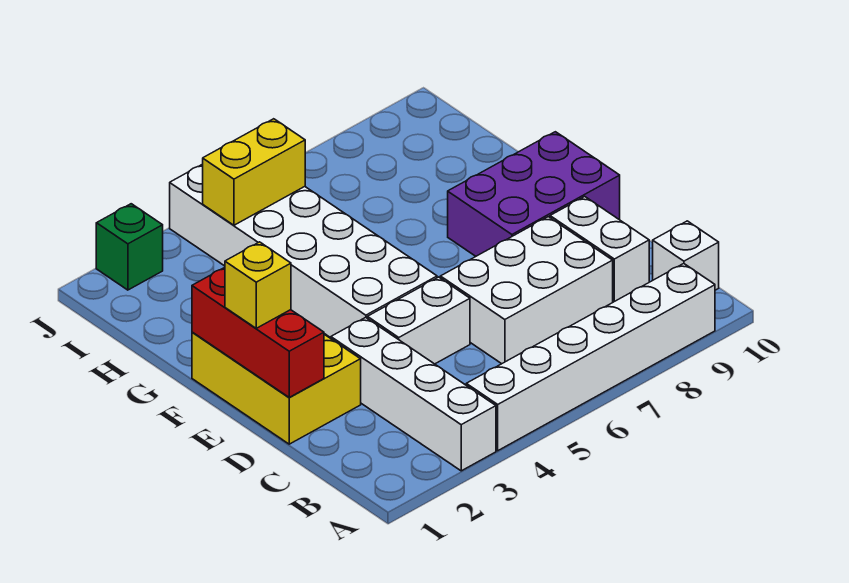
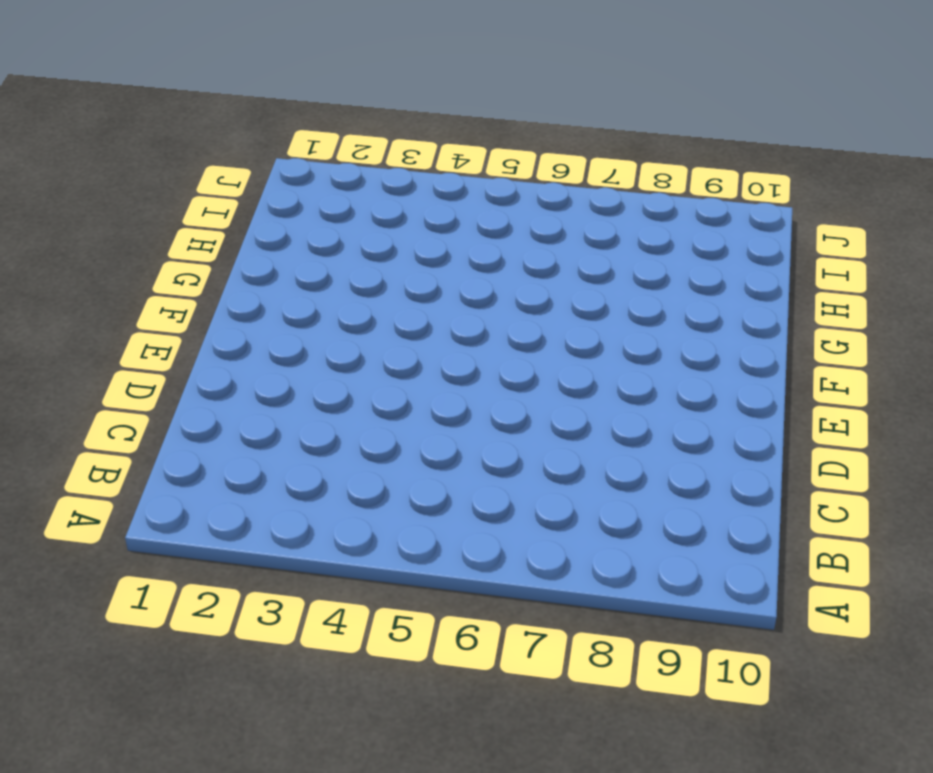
none -> white brick A3:D3 level 1
none -> white brick A4:A9 level 1
none -> white brick B10 level 1

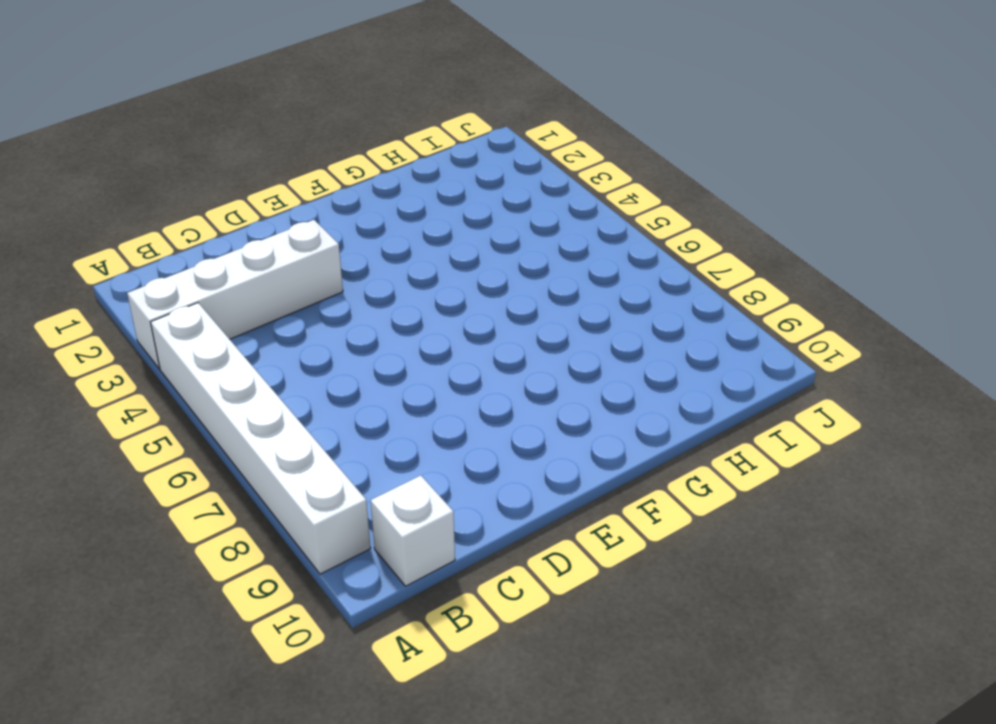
none -> white brick C6:D8 level 1
none -> white brick C9:D9 level 1
none -> yellow brick D1:F2 level 1

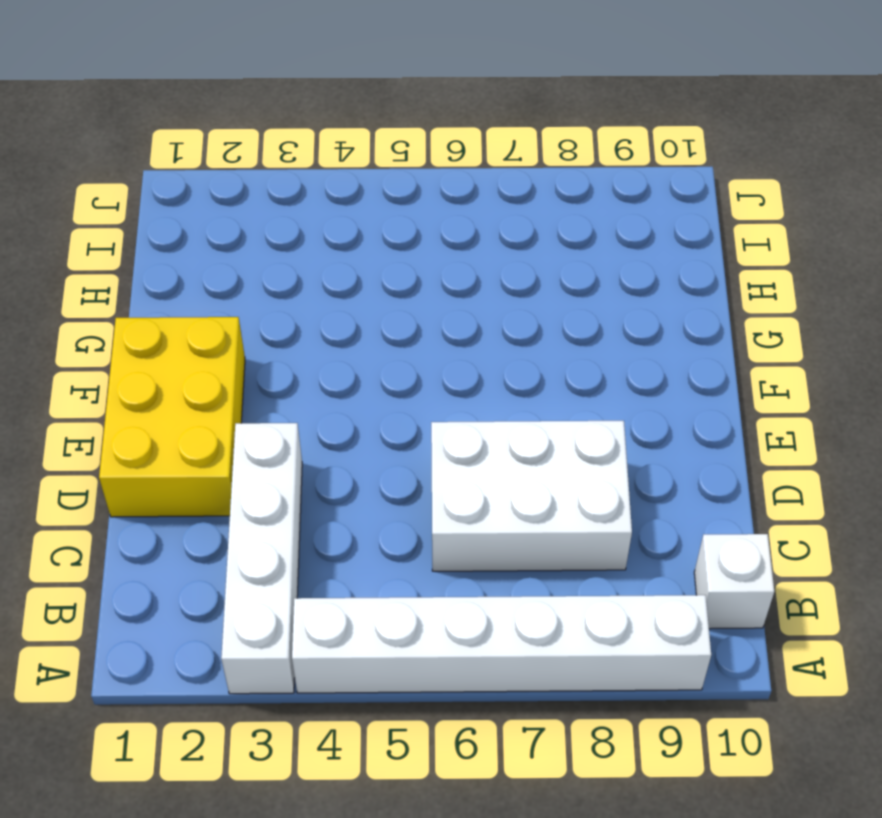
none -> white brick C9:D9 level 1
none -> white brick D4:D5 level 1
none -> white brick E4:J5 level 1

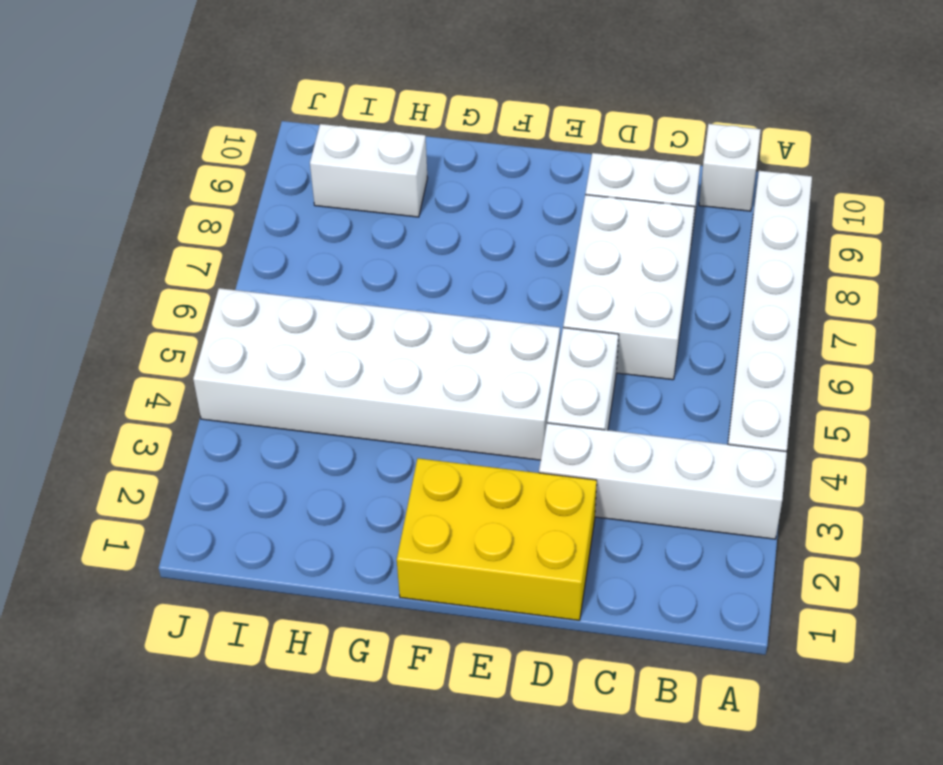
white brick H9:I9 level 1 -> none
none -> purple brick E8:F10 level 1
none -> green brick J2 level 1
none -> red brick D1:F1 level 2

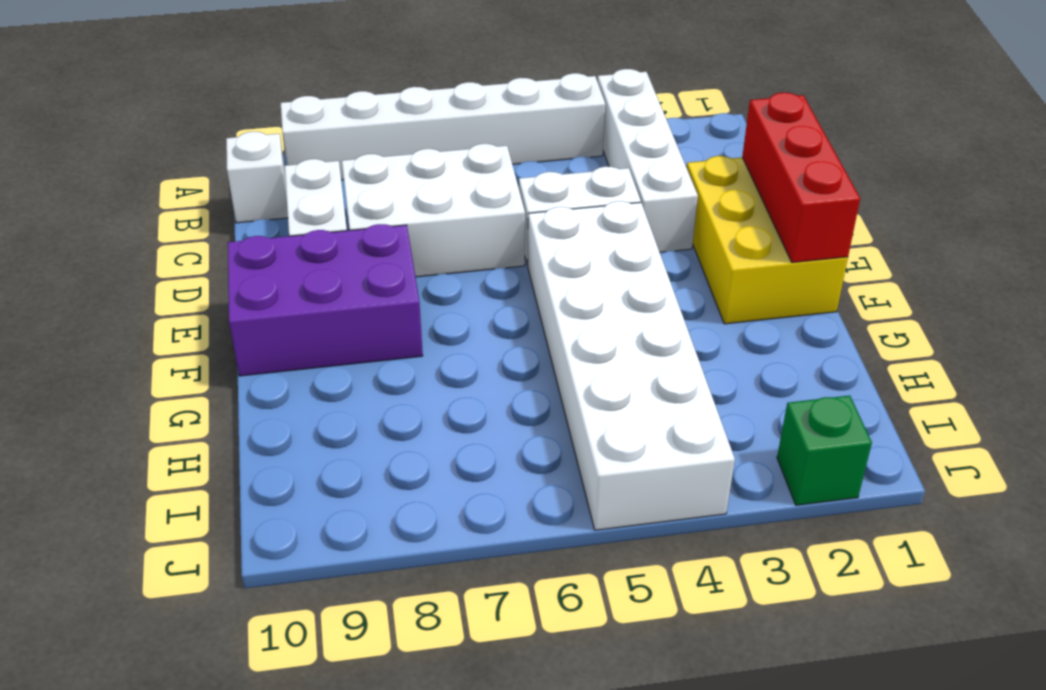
none -> yellow brick I4:I5 level 2
none -> yellow brick E1 level 3

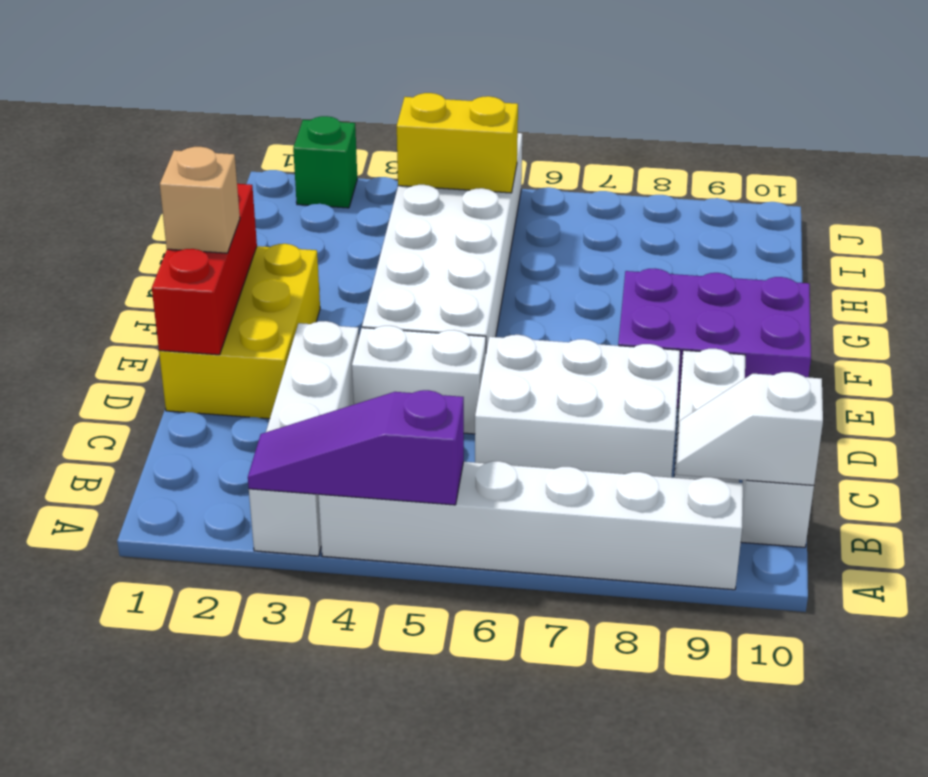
purple slope A3:A5 level 2 top 5 -> none
white slope B9:B10 level 2 top 10 -> none
tan brick E1 level 3 -> yellow brick E1 level 3

